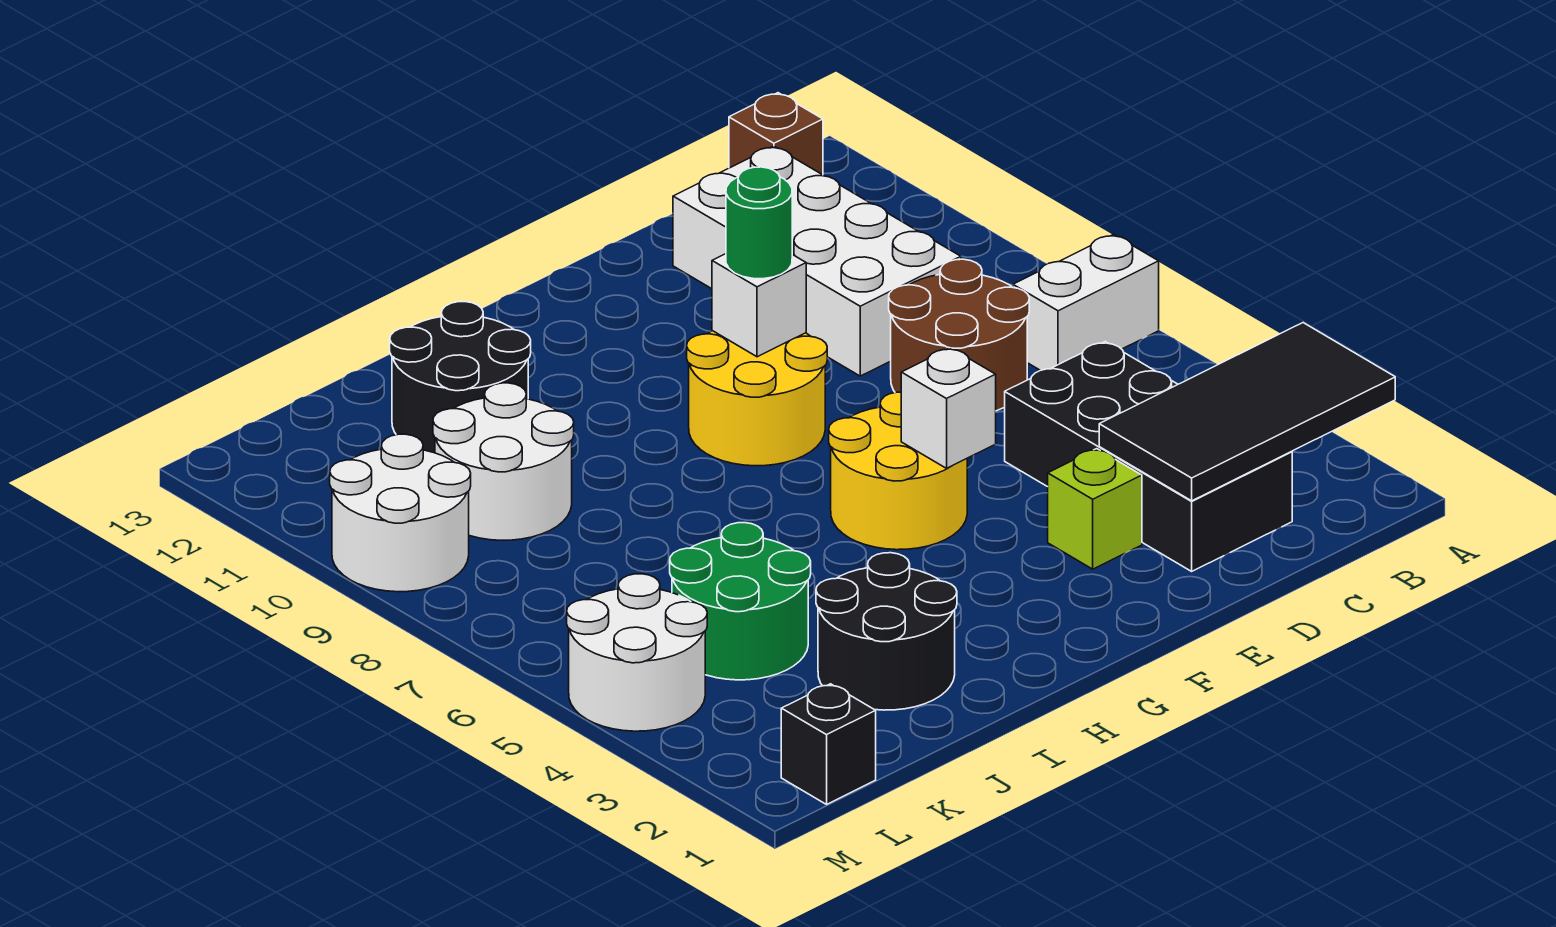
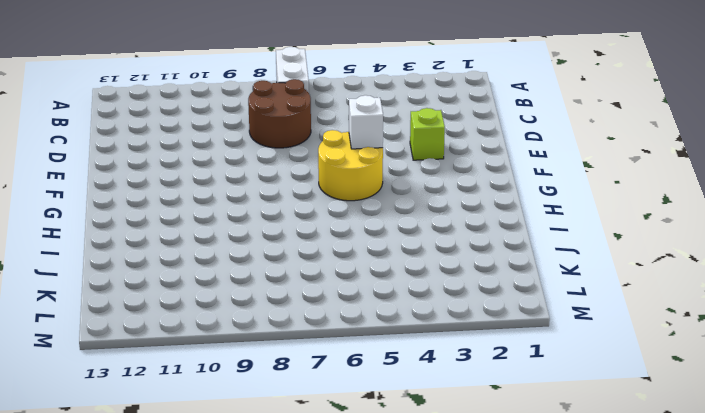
none -> brown brick B13 level 1
none -> black brick C2:D5 level 1
none -> white brick C9:D12 level 1

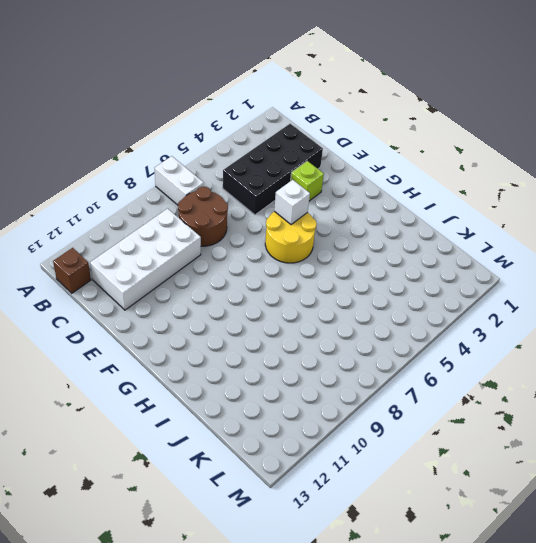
none -> yellow round brick F8:G9 level 1
none -> black round brick I2:J3 level 1
none -> black round brick I11:J12 level 1

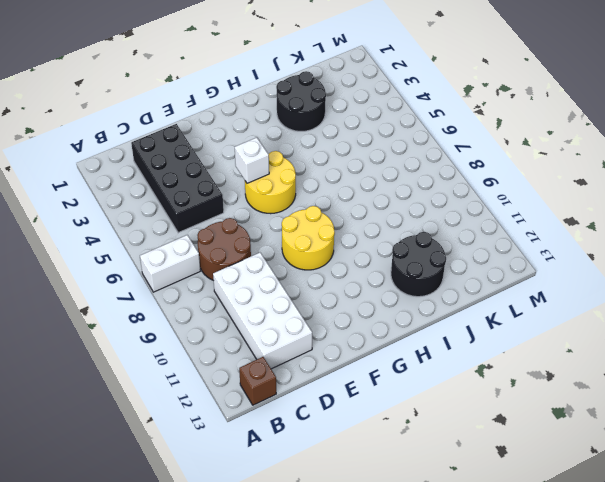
none -> lime brick E3 level 1
none -> green round brick J4:K5 level 1
none -> white round brick J9:K10 level 1

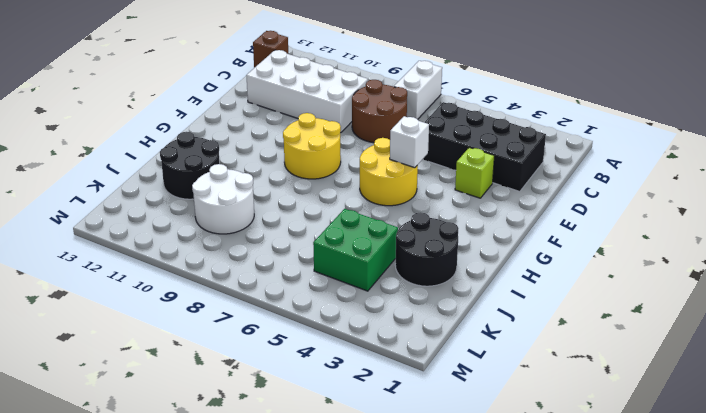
green brick J4:K5 level 1 -> green round brick J4:K5 level 1
none -> black brick L1 level 1
none -> white round brick L4:M5 level 1
none -> white round brick L9:M10 level 1

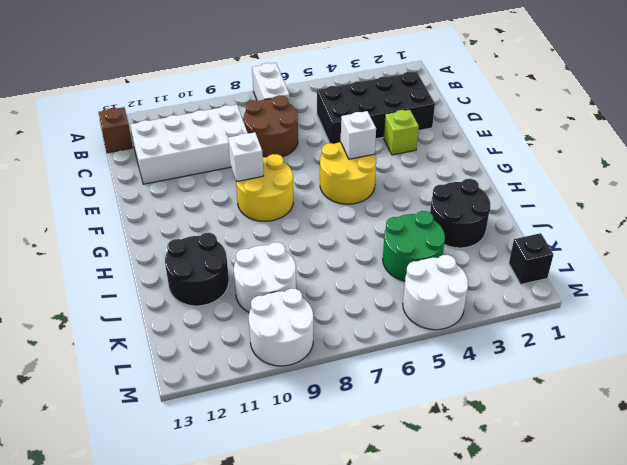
none -> black tile A2:D3 level 2
none -> green round brick F9 level 3

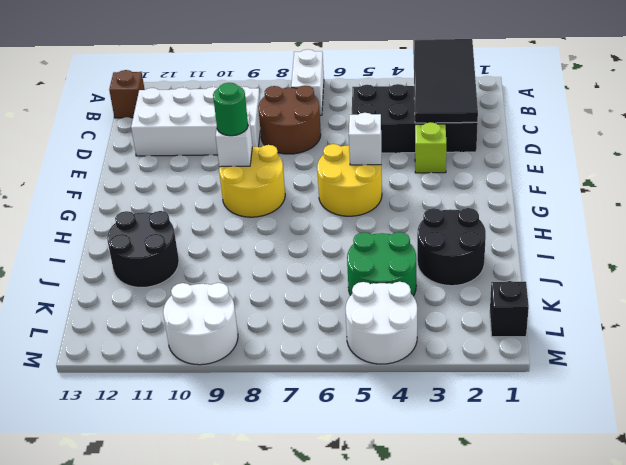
none -> white round brick J9:K10 level 1

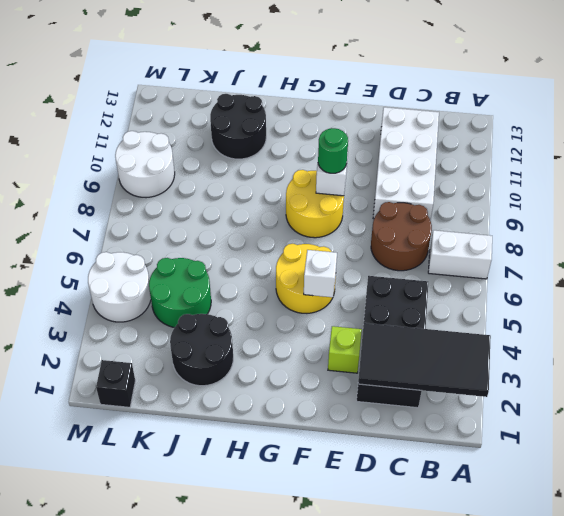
none -> brown brick B13 level 1
none -> white round brick J9:K10 level 1

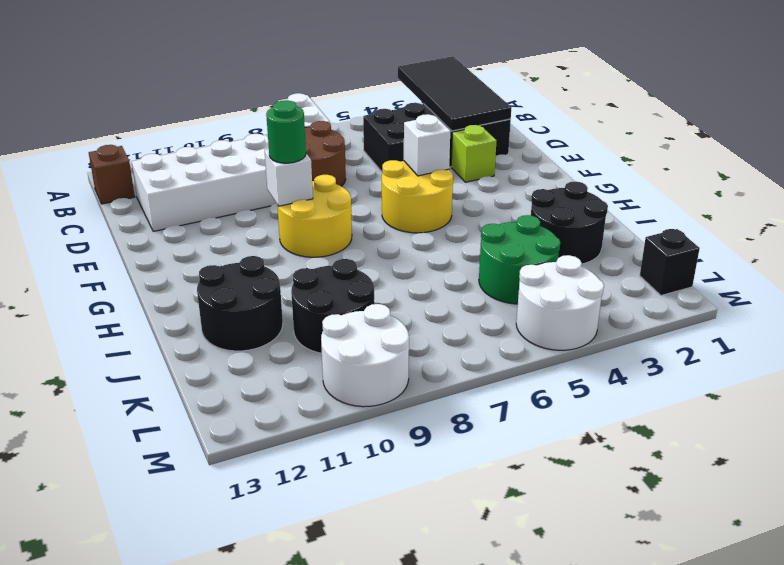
black round brick J9:K10 level 1 -> white round brick J9:K10 level 1

